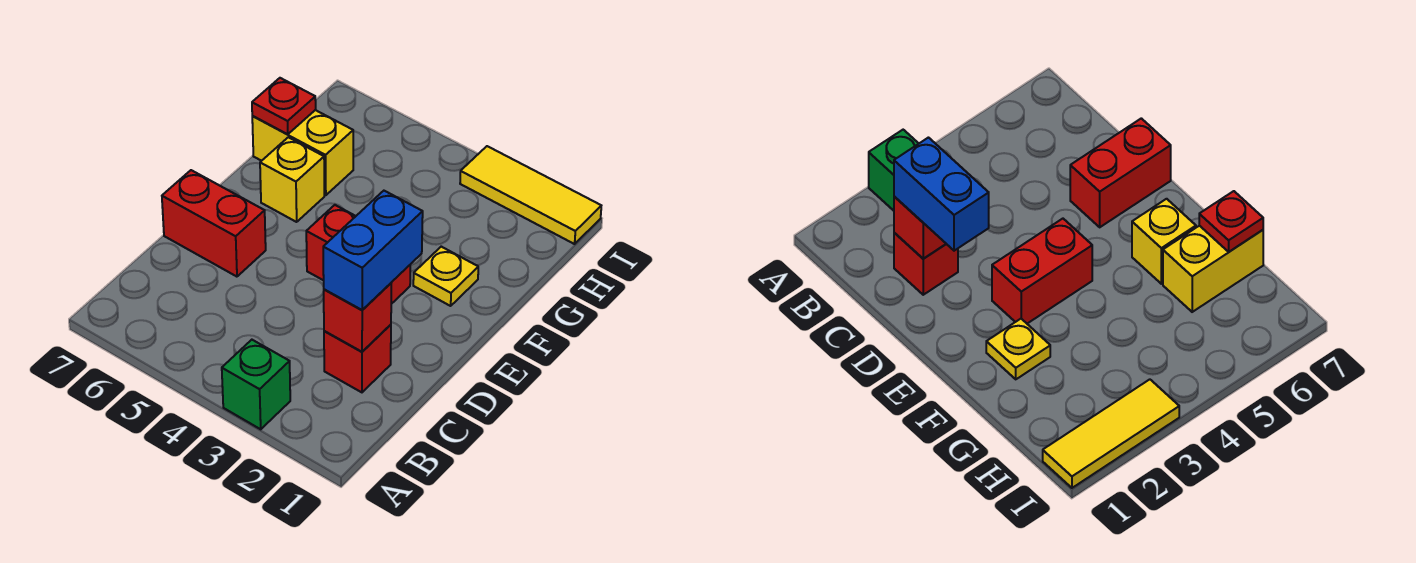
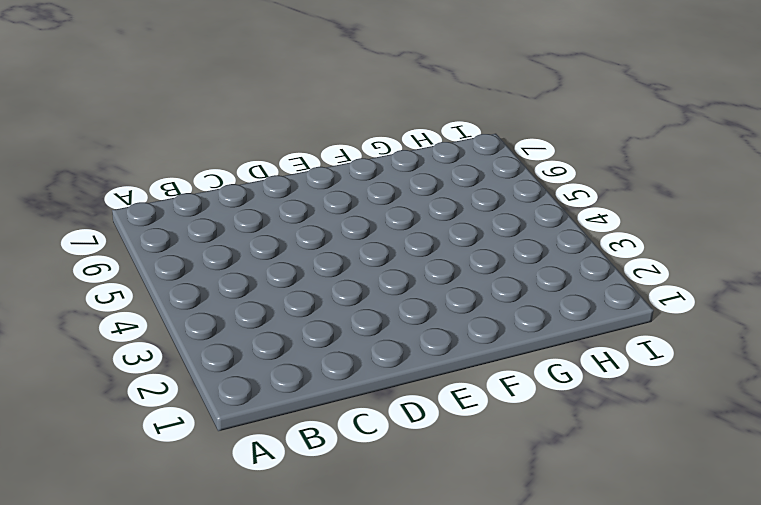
none -> green brick A3 level 1
none -> red brick C2 level 1

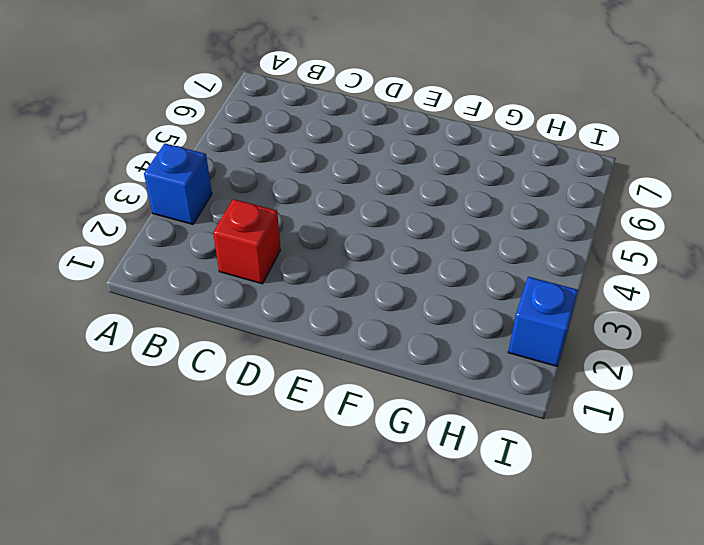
blue brick A3 level 1 -> green brick A3 level 1
blue brick I2 level 1 -> yellow tile I1:I3 level 1
none -> red brick D6:D7 level 1
none -> red brick E3:E4 level 1

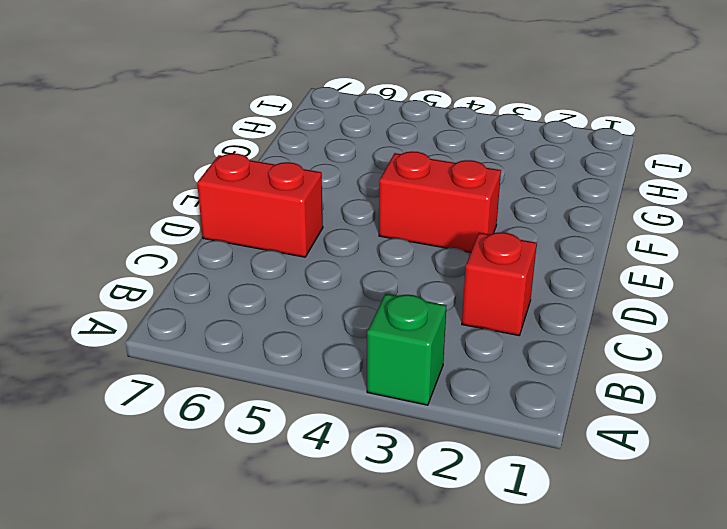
none -> yellow plate F2 level 1
none -> yellow brick F6 level 1

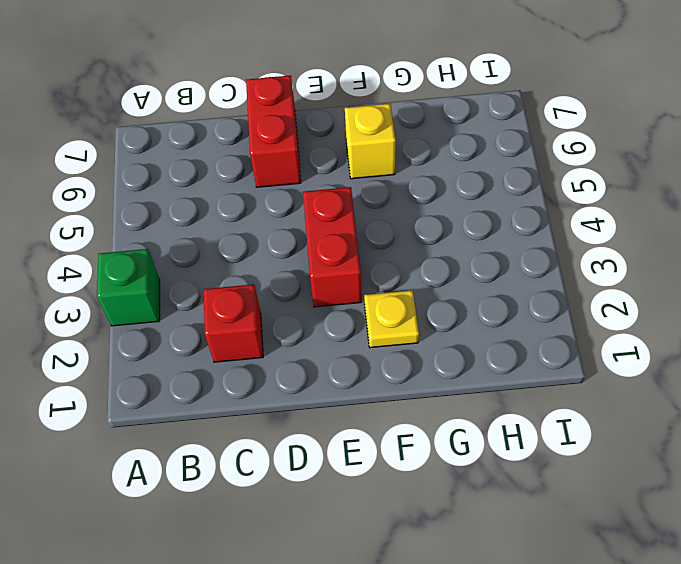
none -> yellow brick G6:G7 level 1
none -> yellow tile I1:I3 level 1

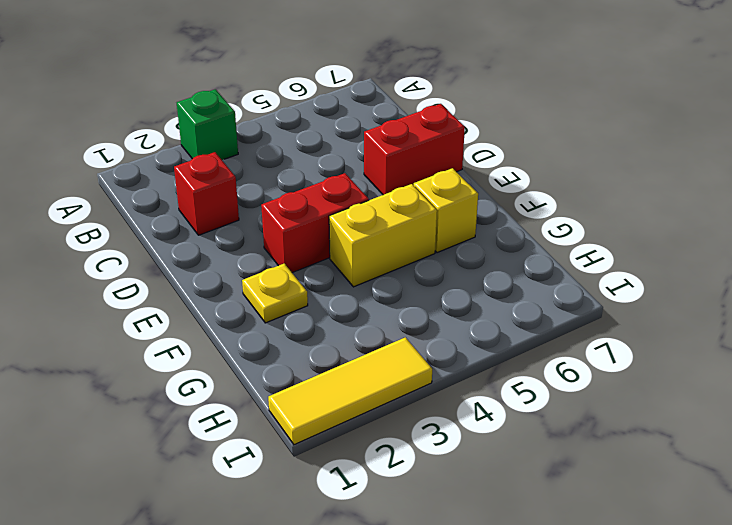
yellow brick F4:F5 level 1 -> yellow brick G6:G7 level 1
none -> red brick C2 level 2
none -> red plate G7 level 2

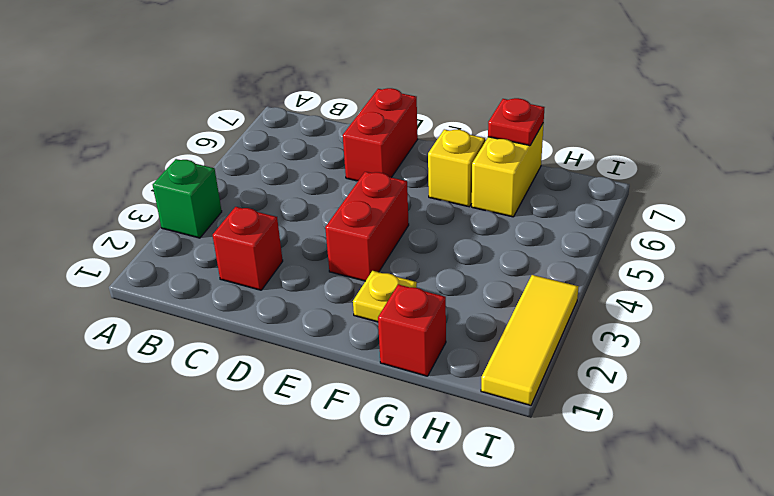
red brick G1 level 1 -> red brick C2 level 2
none -> blue brick C2:D2 level 3

